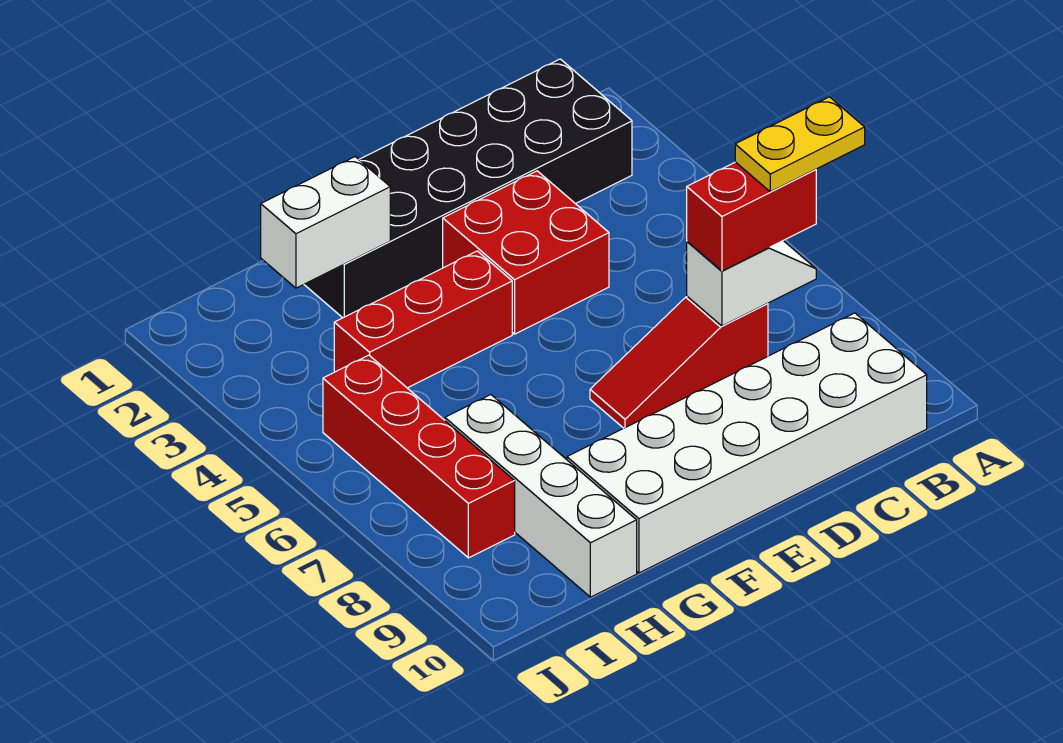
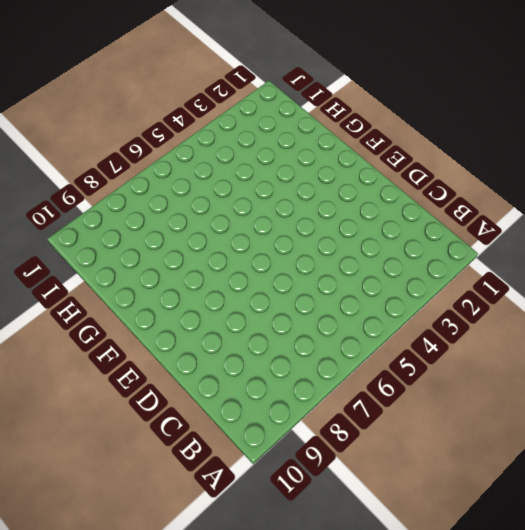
none -> black brick B1:G2 level 1
none -> white brick B9:G10 level 1

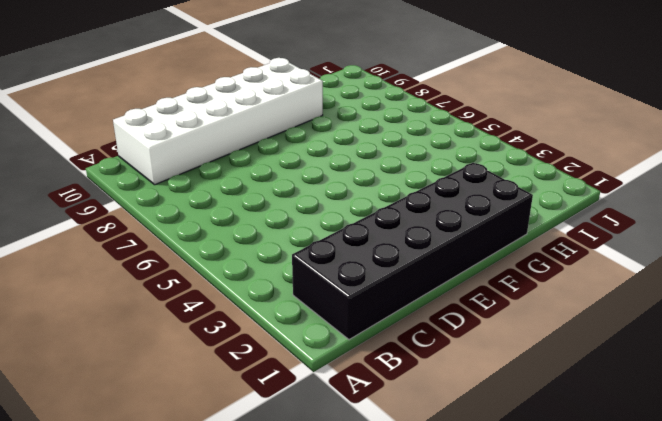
none -> red slope C7:E7 level 1 top C
none -> red brick D3:E4 level 1

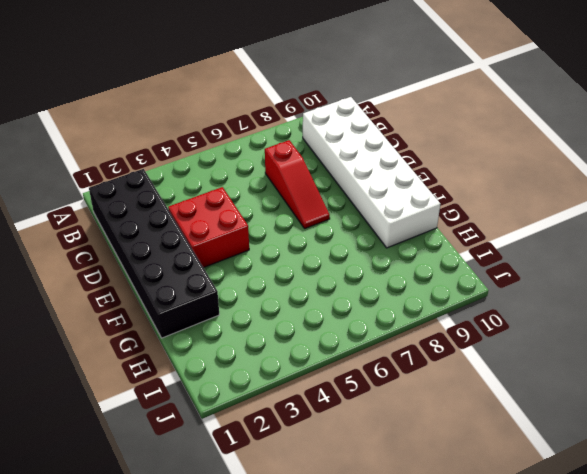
none -> red brick F4:H4 level 1
none -> white brick H7:H10 level 1

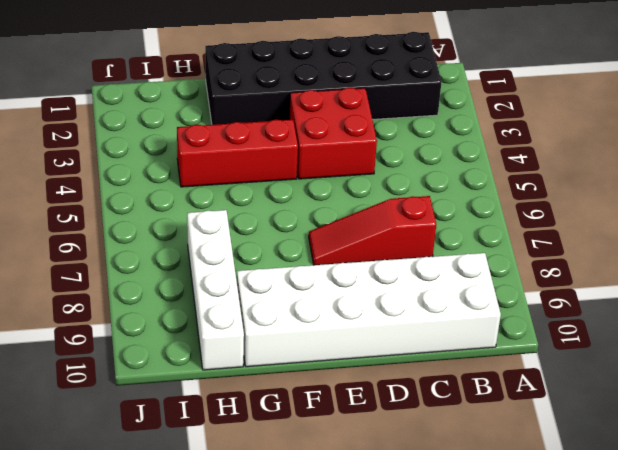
none -> red brick I5:I8 level 1
none -> white slope B7:C7 level 2 top C

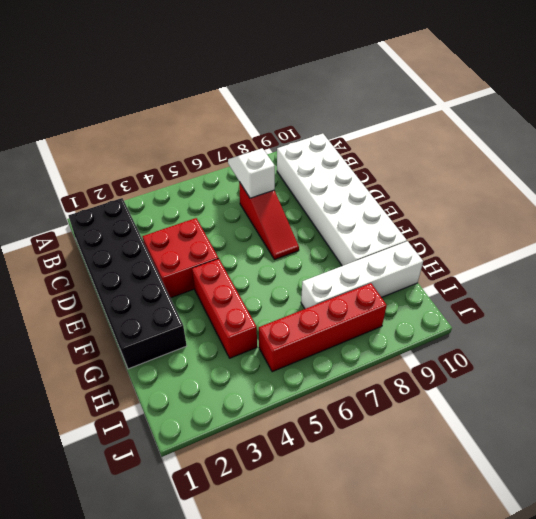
none -> white brick G2:H2 level 2
none -> red brick B7:C7 level 3

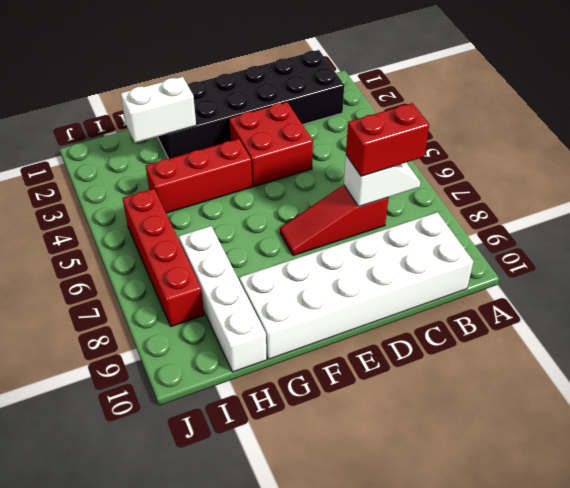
none -> yellow plate A7:B7 level 4

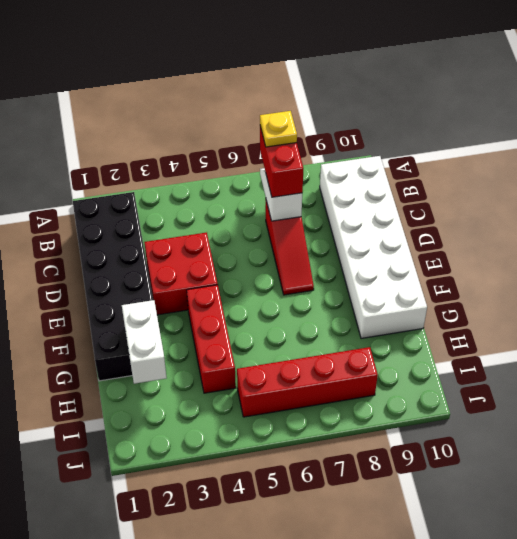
yellow plate B7 level 4 -> yellow plate A7:B7 level 4
none -> white brick H7:H10 level 1

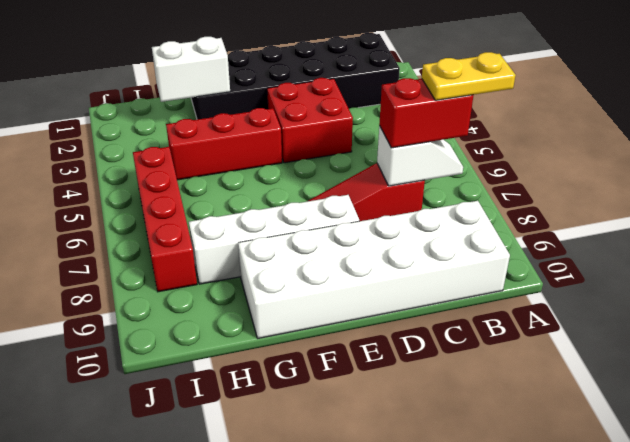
white brick E8:H8 level 1 -> white brick H7:H10 level 1

